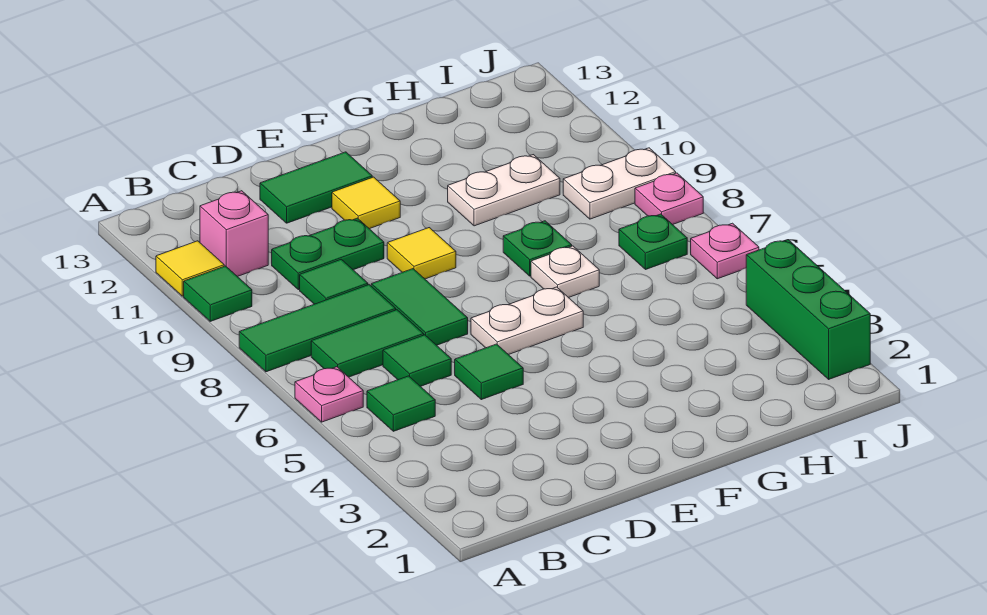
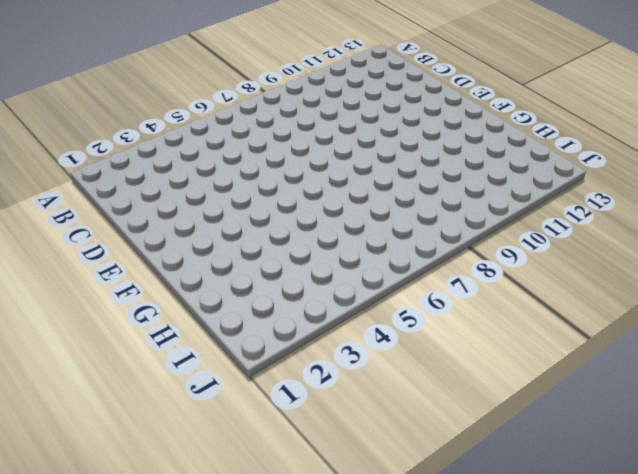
none -> pink plate A6 level 1
none -> green tile A8:C8 level 1
none -> green tile A10 level 1

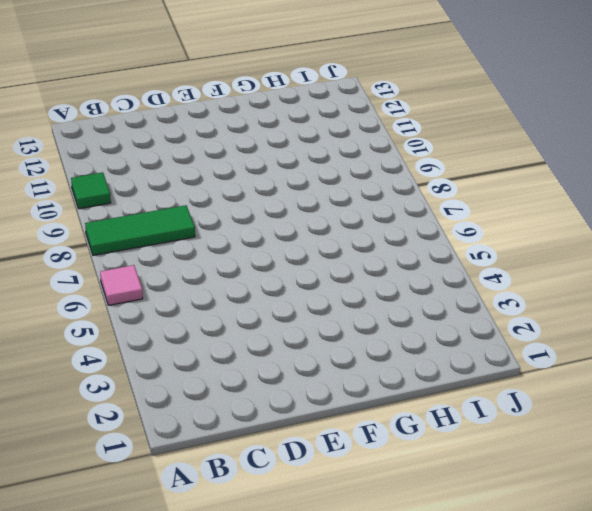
pink tile A6 level 1 -> pink plate A6 level 1
none -> yellow tile A11 level 1
none -> green tile B5 level 1
none -> green tile B7:C7 level 1

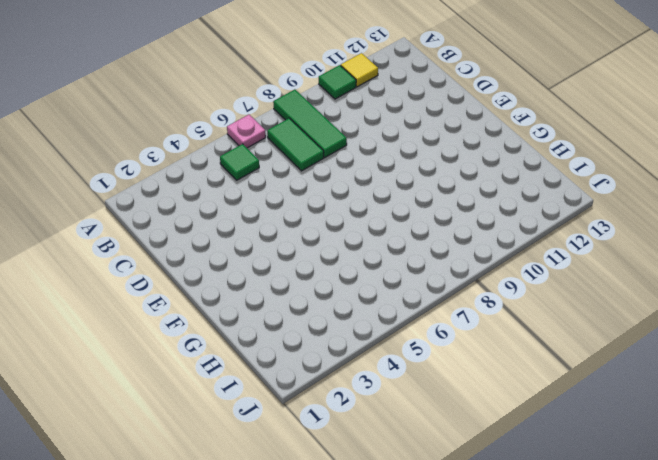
none -> pink brick B11 level 1
none -> green tile C6 level 1
none -> green tile C9 level 1

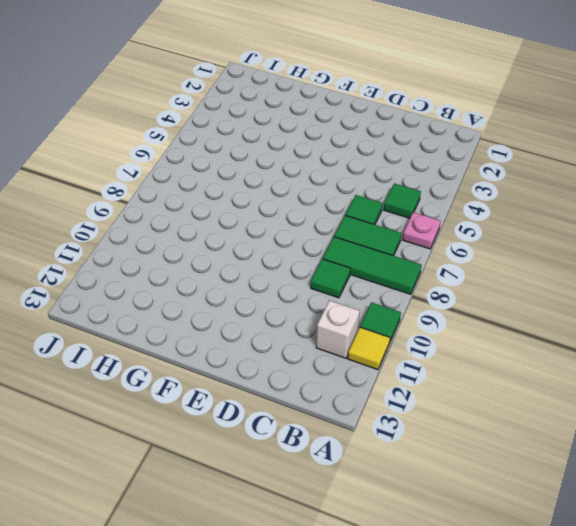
white brick B11 level 1 -> pink brick B11 level 1
none -> green plate C10:D10 level 1
none -> green tile D5 level 1
none -> green tile D7:D8 level 1

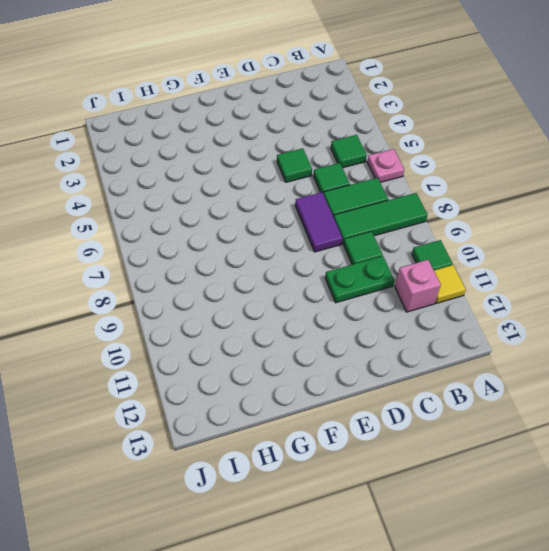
purple tile D7:D8 level 1 -> green tile D7:D8 level 1
none -> green tile D12:E12 level 1
none -> white plate E6:F6 level 1
none -> yellow tile E9 level 1

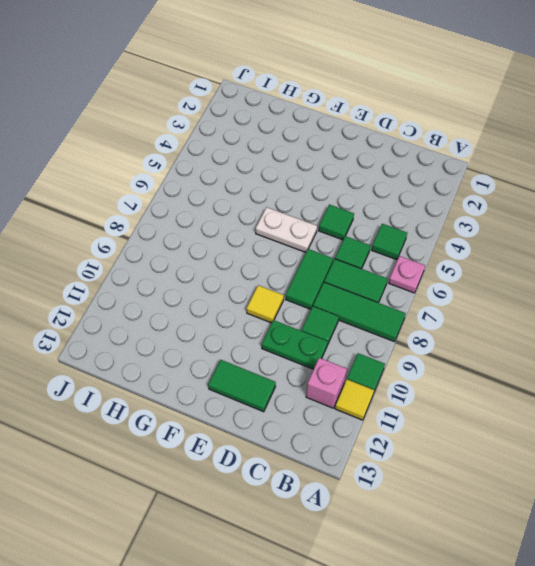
none -> yellow tile E11 level 1
none -> white plate G7 level 1
none -> green plate G8 level 1

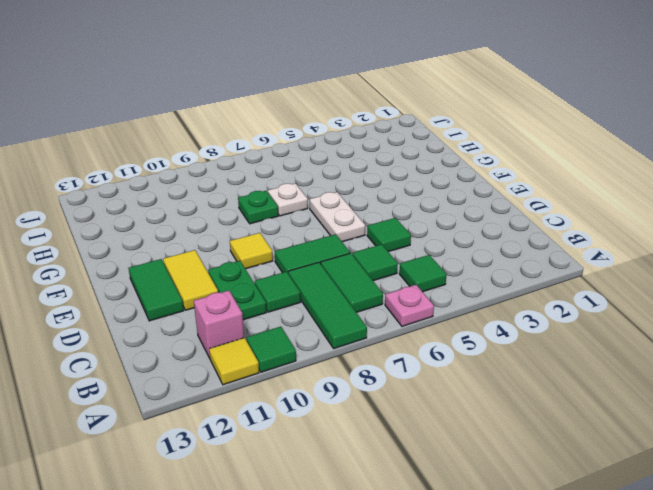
yellow tile D11:E11 level 1 -> yellow tile E11 level 1
none -> white plate G10:H10 level 1
none -> green plate I7 level 1
none -> white plate I9:J9 level 1

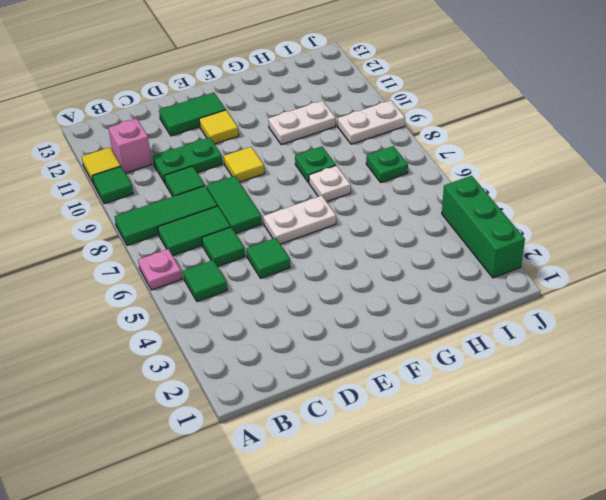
none -> pink plate J6 level 1
none -> pink plate J8 level 1

